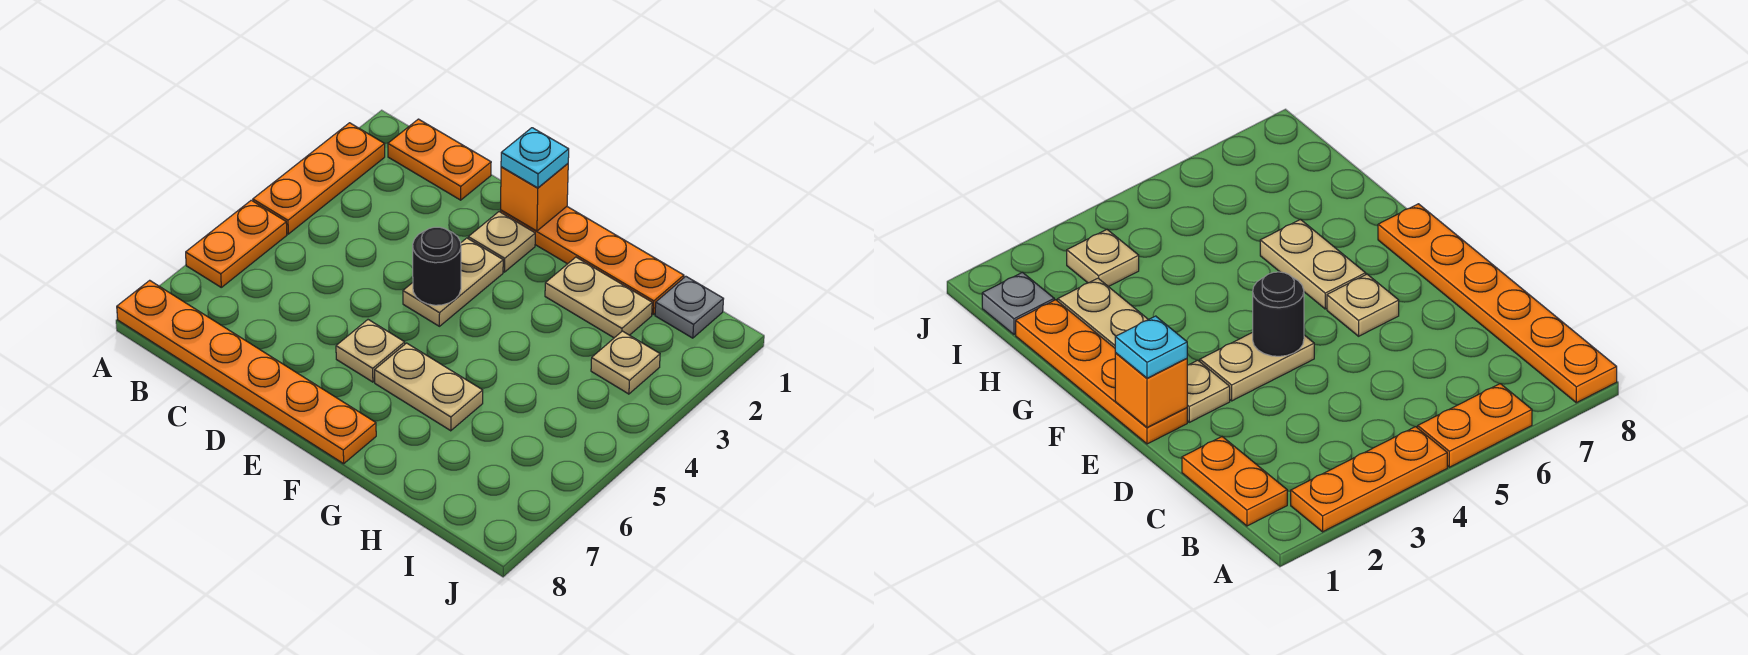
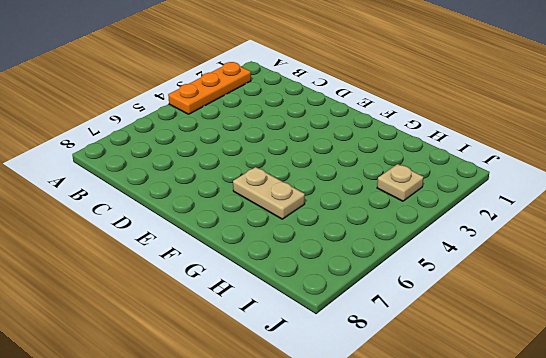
none -> orange plate A5:A6 level 1
none -> orange plate A8:F8 level 1
none -> orange plate B1:C1 level 1

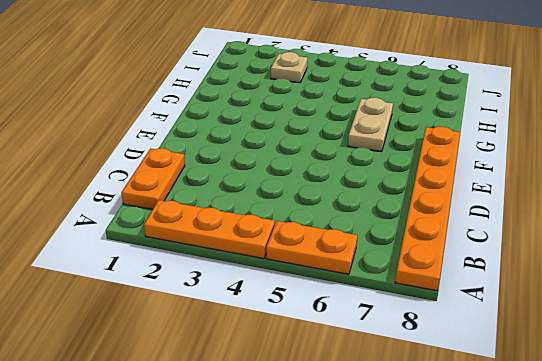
none -> orange plate E1:H1 level 1
none -> tan plate E2 level 1
none -> tan plate E3:E4 level 1

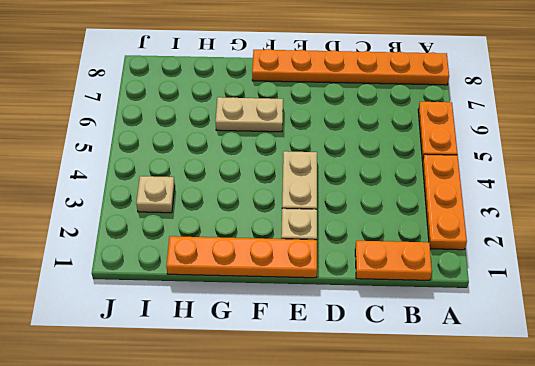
none -> tan plate E6 level 1
none -> tan plate G2:H2 level 1
none -> grey plate I1 level 1

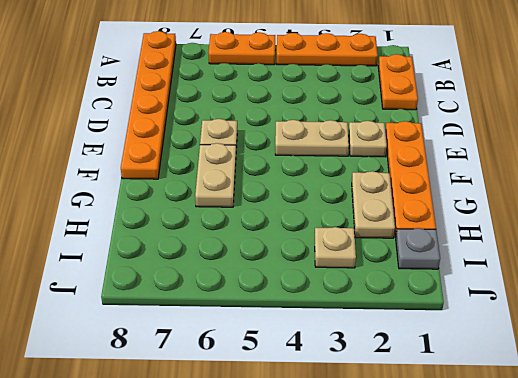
none -> orange brick E1 level 2
none -> black round brick E4 level 2
none -> cyan plate E1 level 3

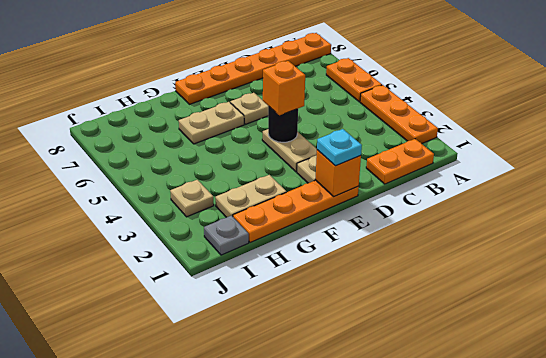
orange brick E4 level 3 -> none

